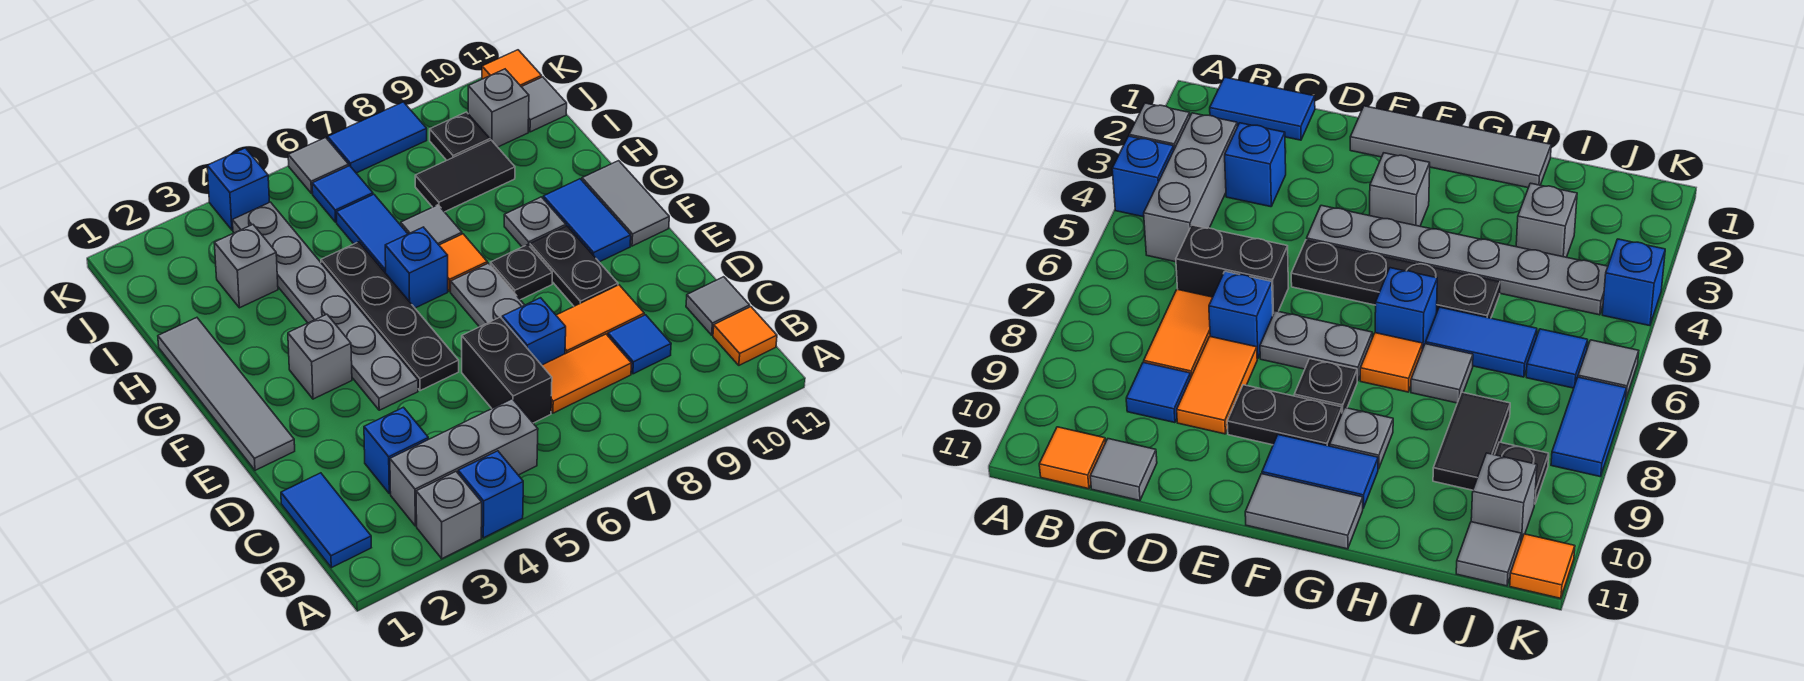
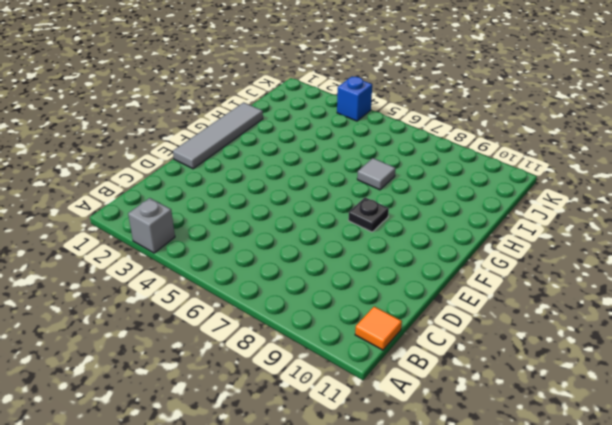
none -> blue brick A4 level 1
none -> blue tile B1:C1 level 1
none -> grey brick B3:B5 level 1
none -> blue brick C3 level 1

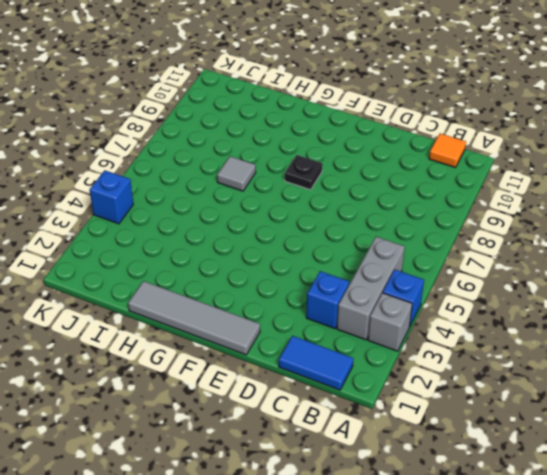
none -> black brick C6:D6 level 1
none -> orange tile C7:C8 level 1
none -> blue tile C9 level 1
none -> grey tile C11 level 1

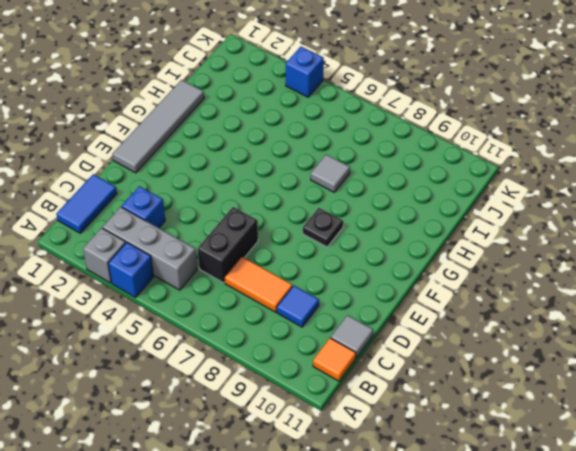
none -> blue brick D7 level 1
none -> orange tile D8:D9 level 1
none -> grey plate E4:J4 level 1
none -> black plate E5:H5 level 1

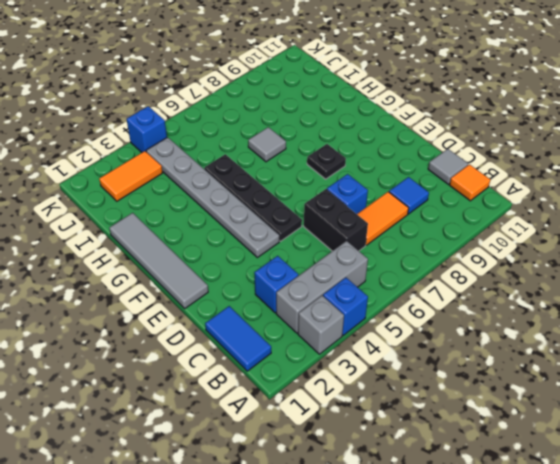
orange tile J2:J3 level 1 -> orange tile D8:D9 level 1
none -> grey plate E7:F7 level 1
none -> black plate E9:F9 level 1
none -> grey brick F3 level 1
none -> blue tile F10:G10 level 1

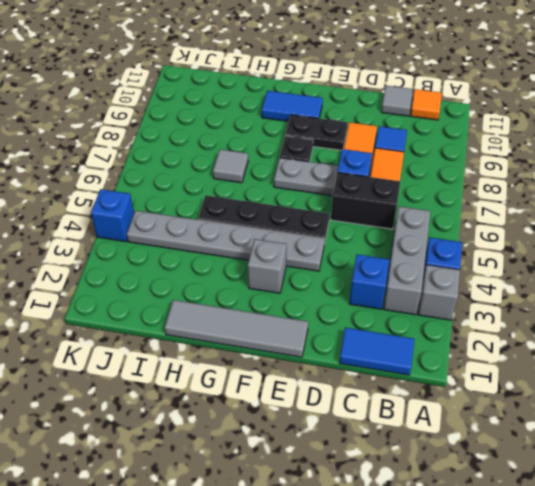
none -> grey tile F11:G11 level 1
none -> blue brick G6 level 1
none -> orange tile G7 level 1
none -> grey plate G9 level 1

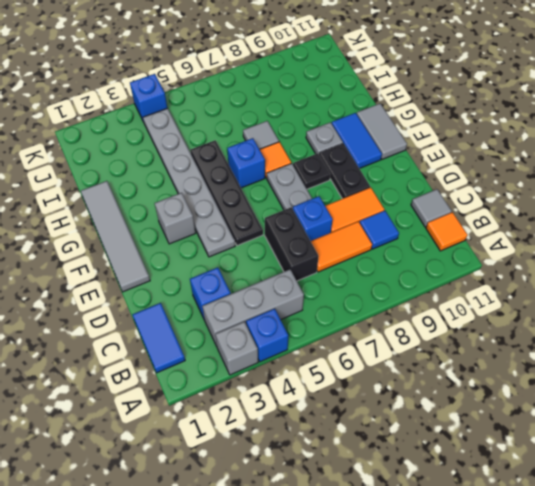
none -> blue tile H6:I6 level 1
none -> grey brick I3 level 1
none -> black tile I8:I9 level 1
none -> blue tile J6 level 1

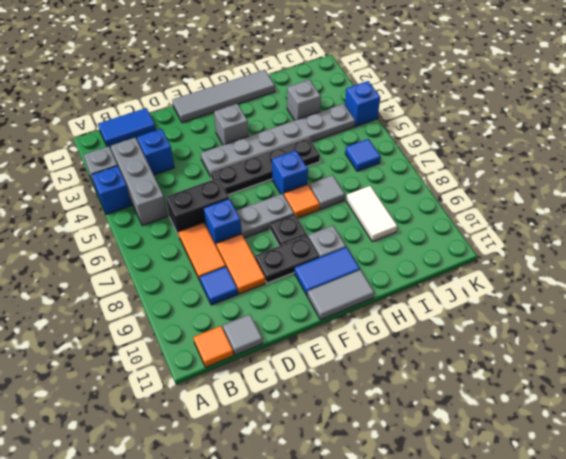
white tile I8:I9 level 1 -> black tile I8:I9 level 1
none -> blue tile H6:I6 level 1
none -> black plate J9 level 1
none -> grey brick J10 level 1
none -> grey tile J11 level 1

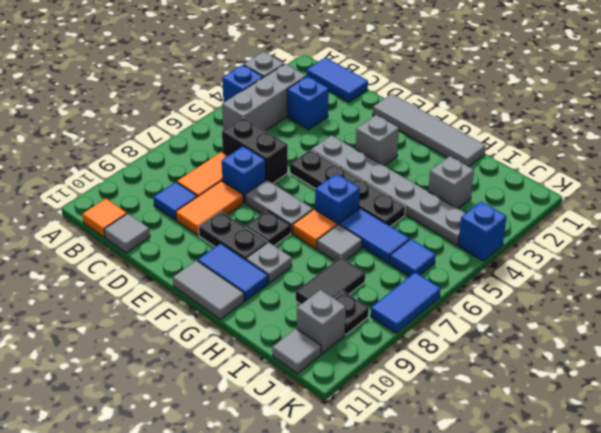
none -> grey tile K6 level 1
none -> orange tile K11 level 1

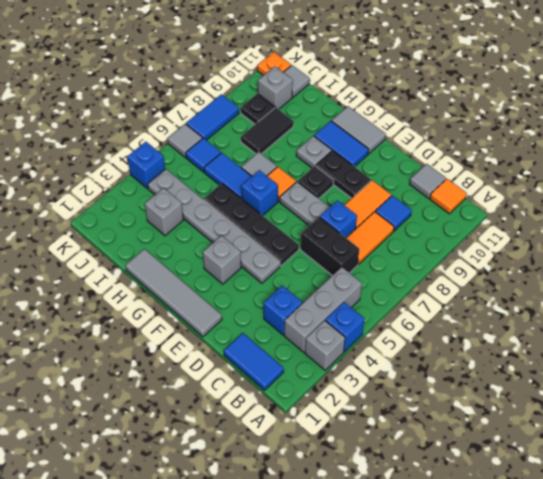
orange plate K11 level 1 -> orange tile K11 level 1

